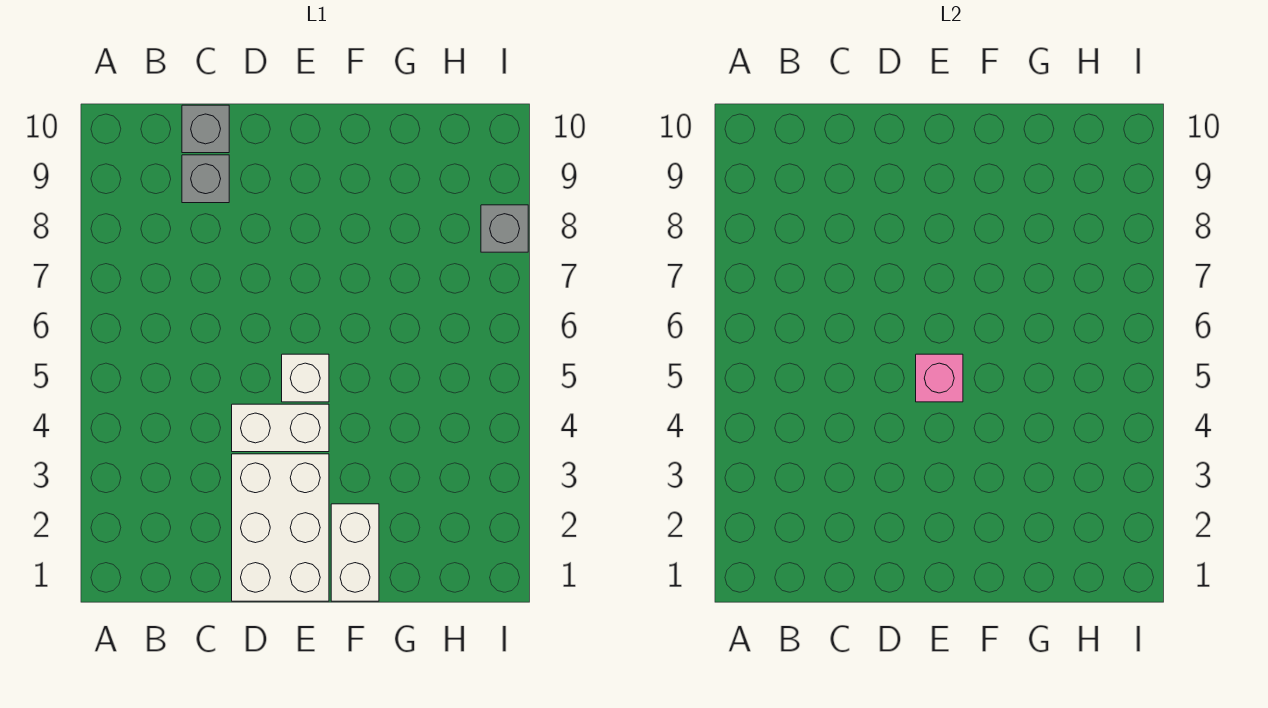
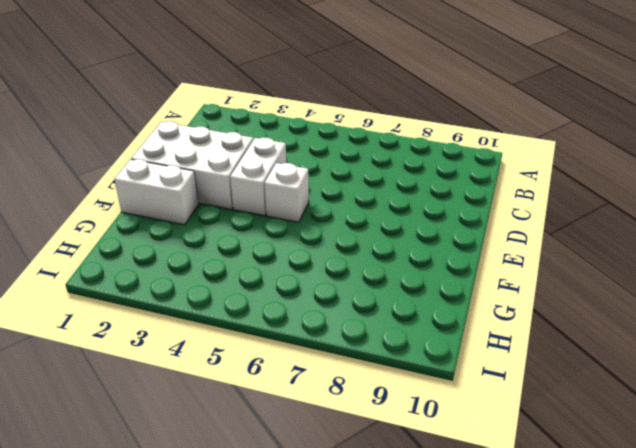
none -> grey brick C9 level 1
none -> grey brick C10 level 1

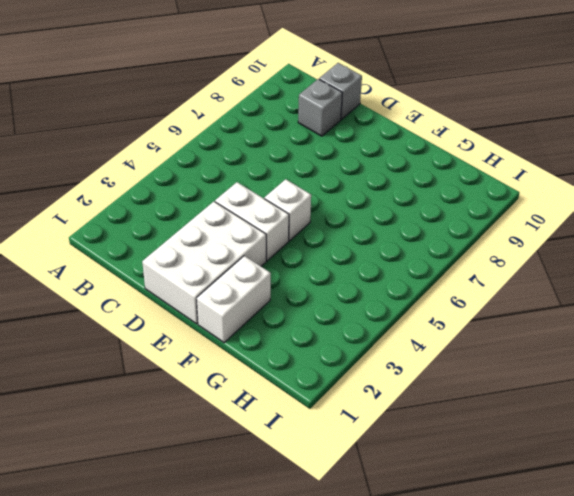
none -> grey brick I8 level 1
none -> pink brick E5 level 2

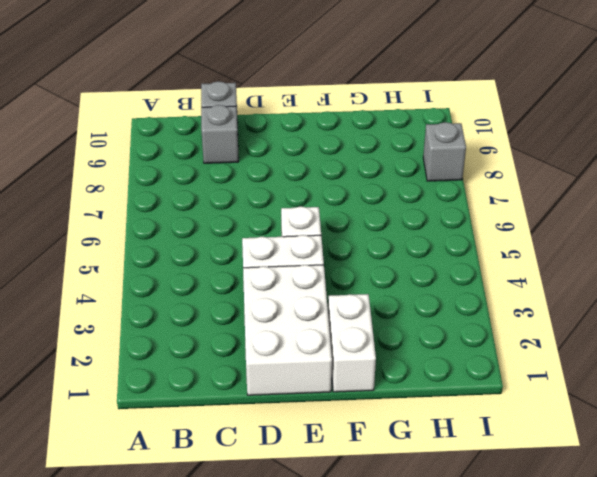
none -> pink brick E5 level 2

